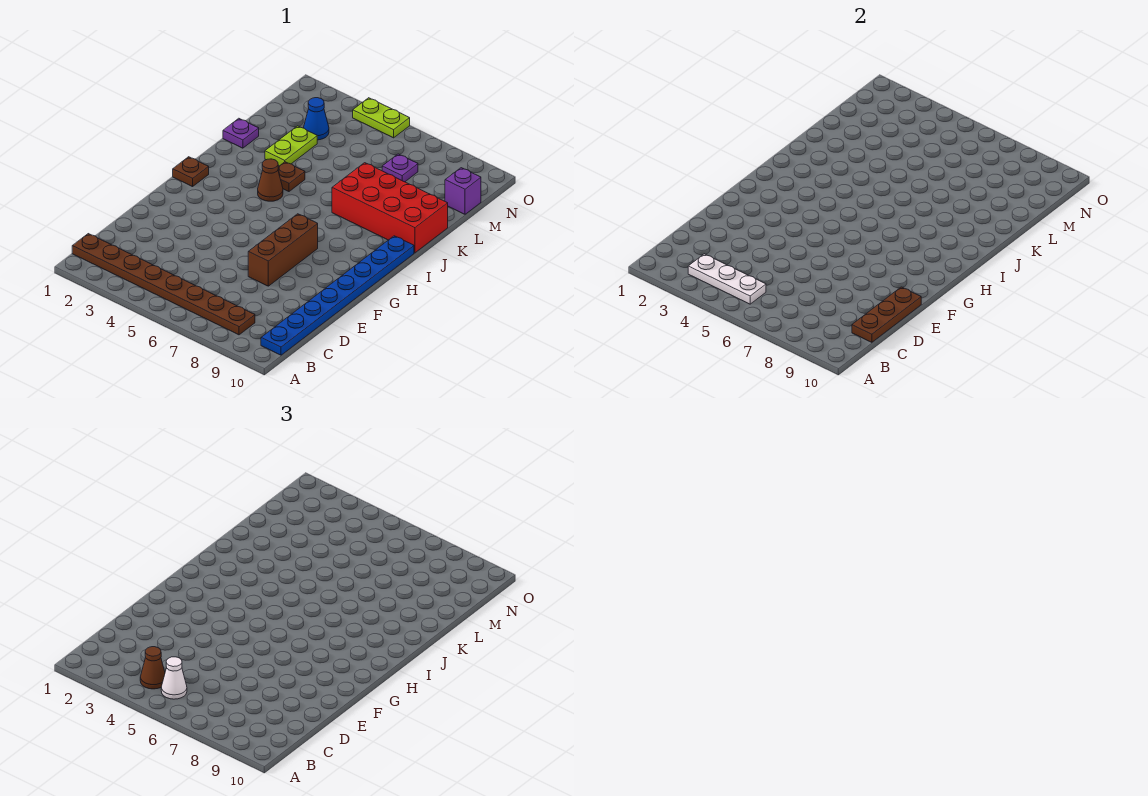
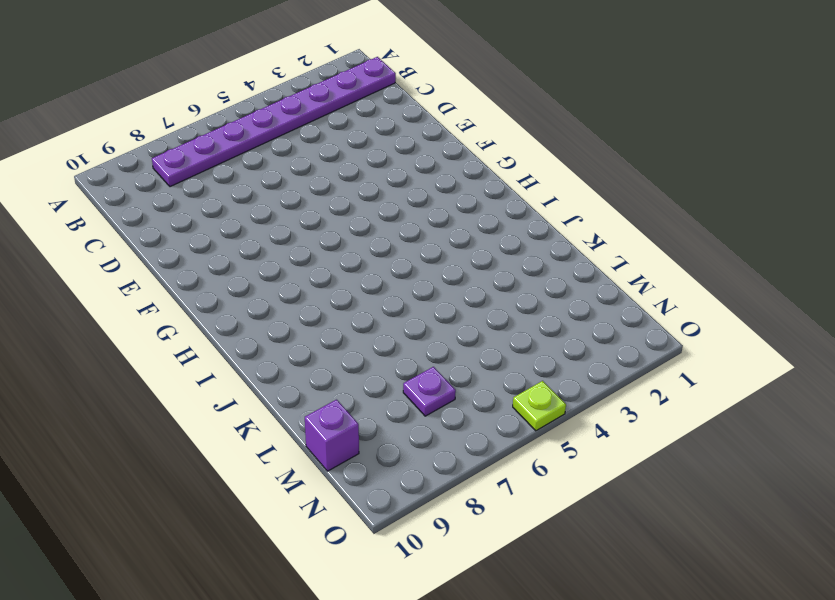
purple plate B1:B8 level 1 -> brown plate B1:B8 level 1
lime plate O5 level 1 -> lime plate O4:O5 level 1
none -> blue plate B10:I10 level 1
none -> brown brick E7:G7 level 1
none -> brown plate H1 level 1

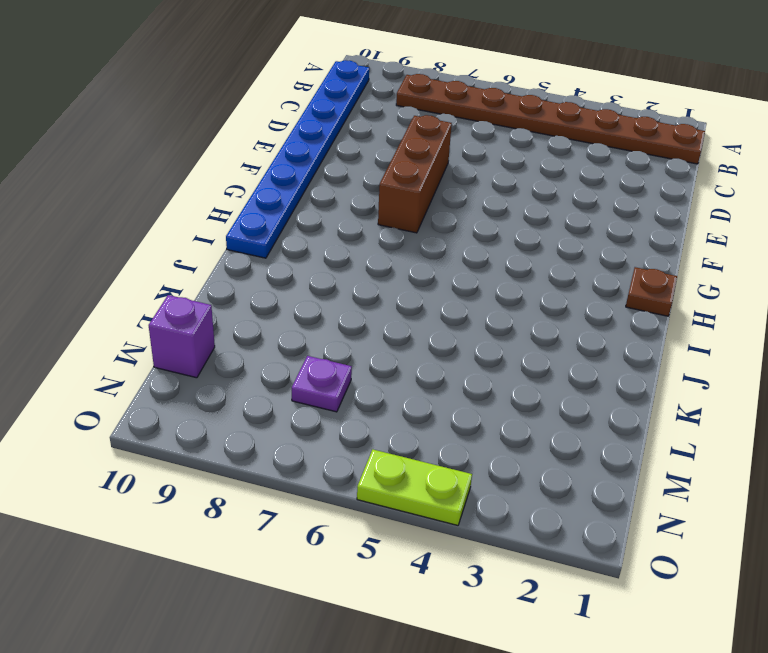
none -> brown cone I4 level 1
none -> brown plate J4 level 1
none -> red brick J7:K10 level 1

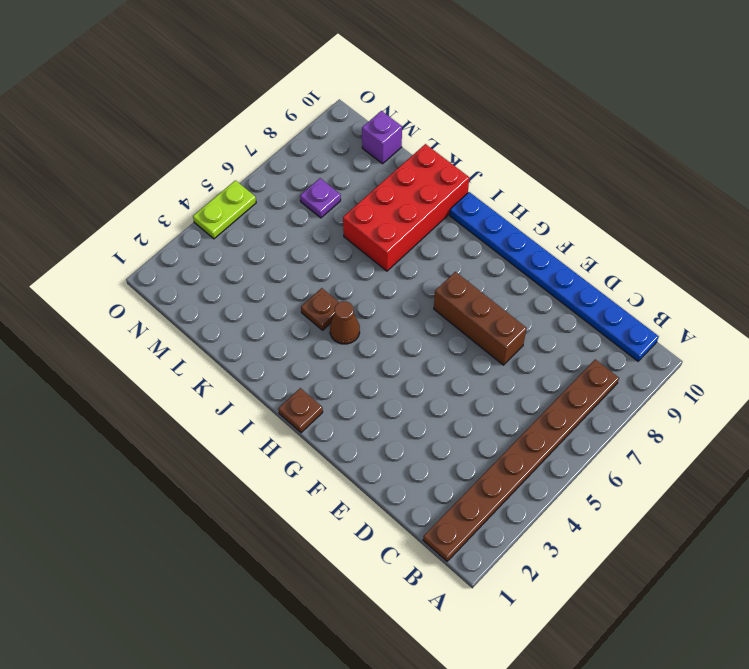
none -> purple plate K1 level 1
none -> lime plate K3:L3 level 1
none -> blue cone M3 level 1

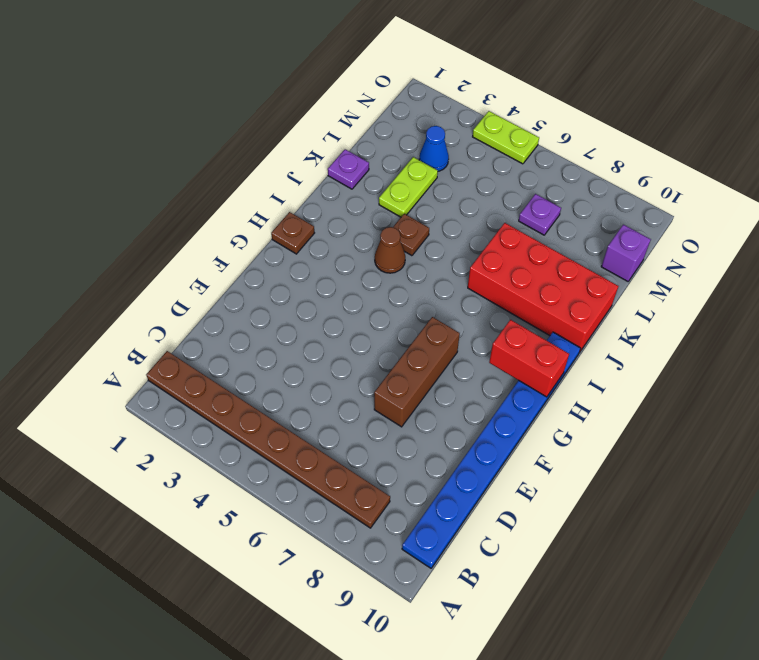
red brick H9:H10 level 2 -> none
none -> white plate B3:B5 level 2
none -> brown plate C10:E10 level 2
none -> brown cone B4 level 3

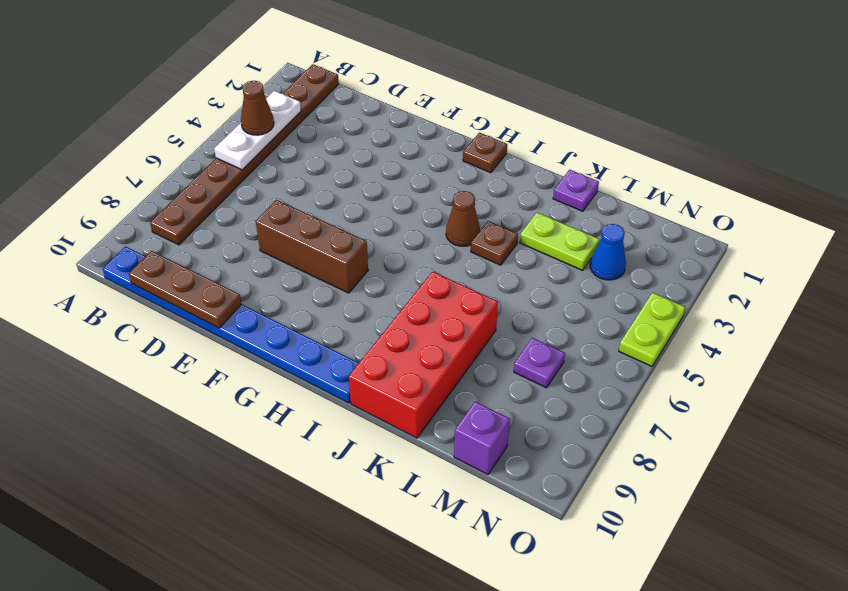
none -> white cone B5 level 3

